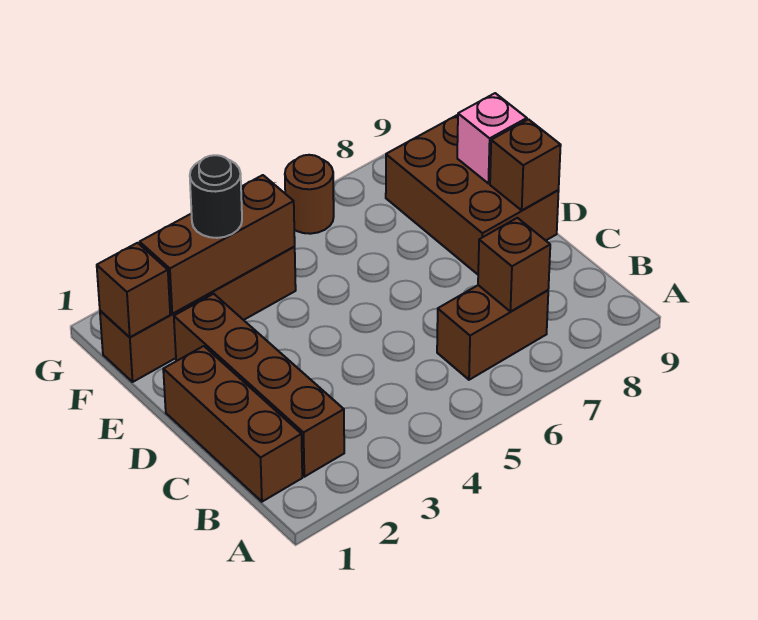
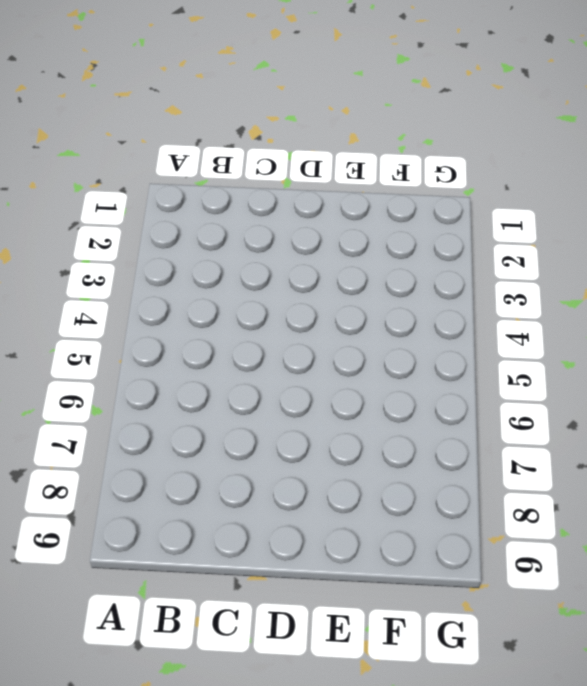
none -> brown brick B1:D1 level 1
none -> brown brick B2:E2 level 1
none -> brown brick B6:B7 level 1

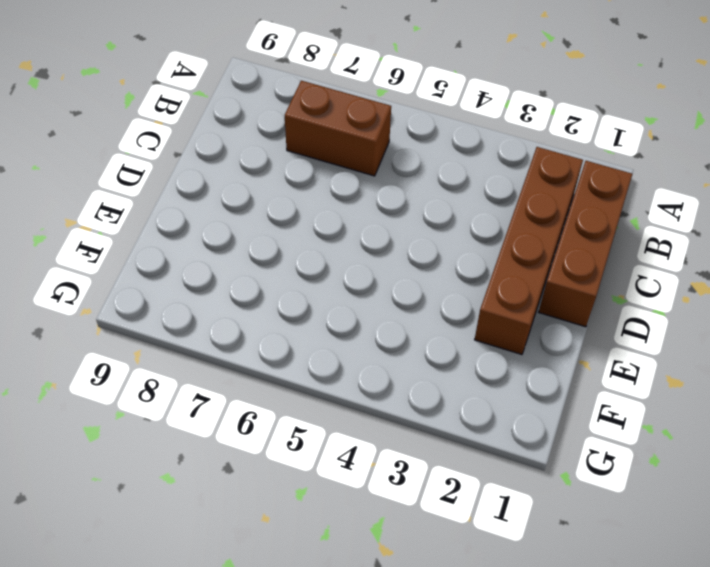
none -> brown brick D8:F9 level 1
none -> brown brick F1:F4 level 1
none -> brown round brick G6 level 1

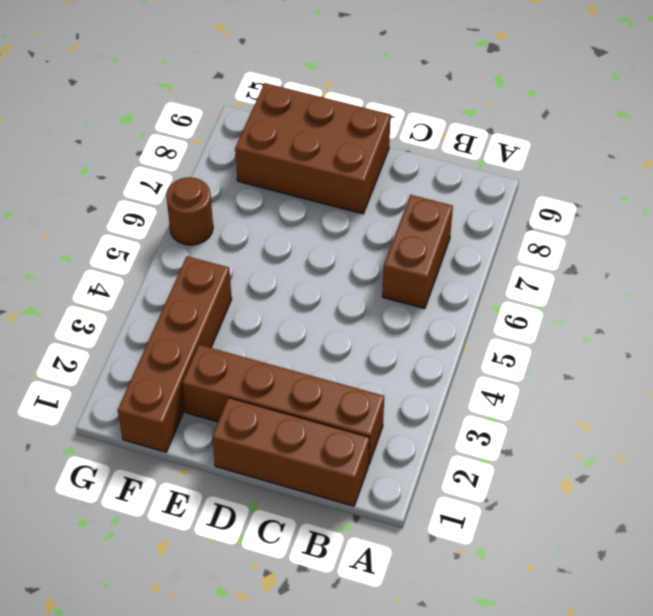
none -> brown brick B7 level 2
none -> brown brick D9 level 2
none -> pink brick E9 level 2

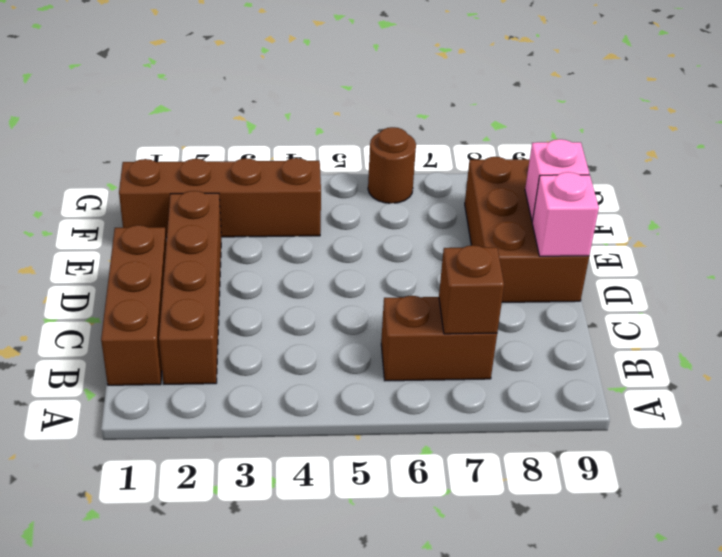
pink brick D9 level 2 -> brown brick D9 level 2
none -> brown brick F1 level 2
none -> brown brick F2:F4 level 2
none -> black round brick F3 level 3

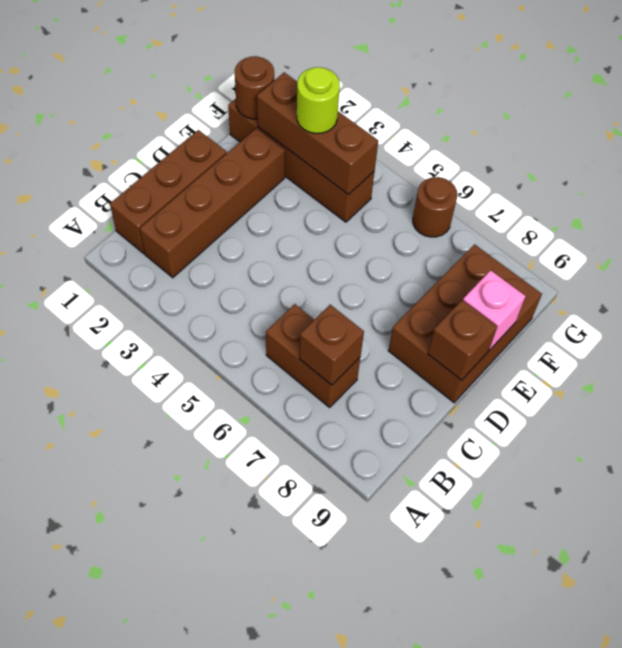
brown round brick F1 level 2 -> brown brick F1 level 2
lime round brick F3 level 3 -> black round brick F3 level 3

